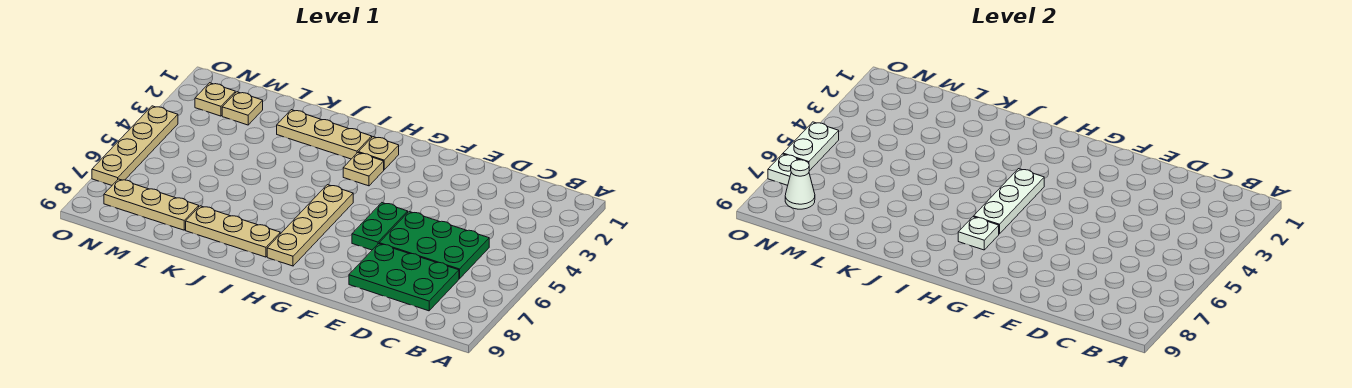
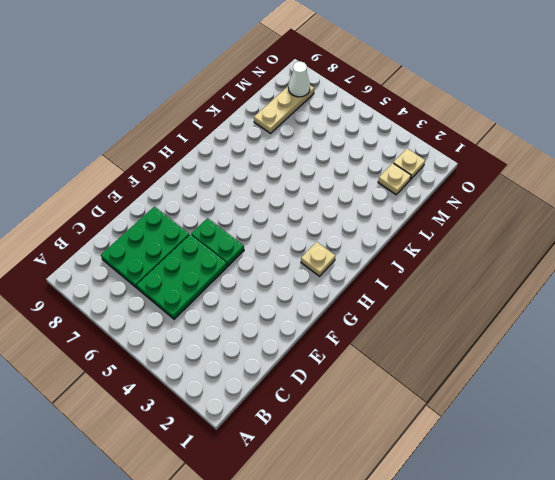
none -> tan plate H3 level 1
none -> tan plate H5:H8 level 1
none -> tan plate I2:K2 level 1

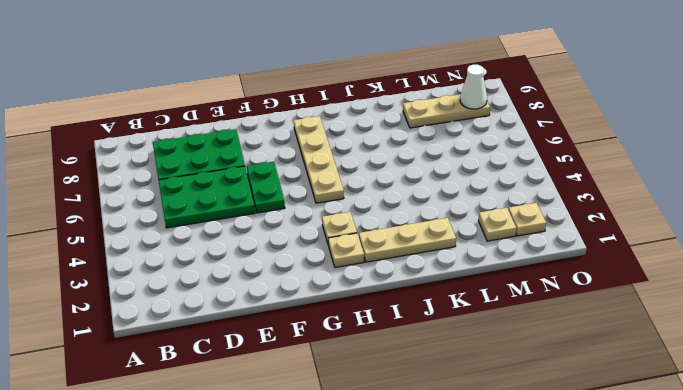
none -> tan plate I8:K8 level 1
none -> tan plate O4:O7 level 1
none -> white plate H4:H6 level 2

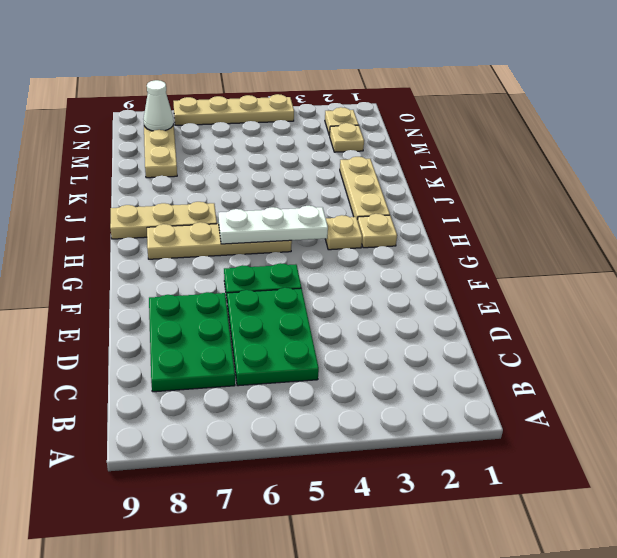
tan plate I7:I9 level 1 -> tan plate I8:K8 level 1
none -> white plate H7 level 2
none -> white plate O5:O6 level 2
none -> white plate O7 level 2

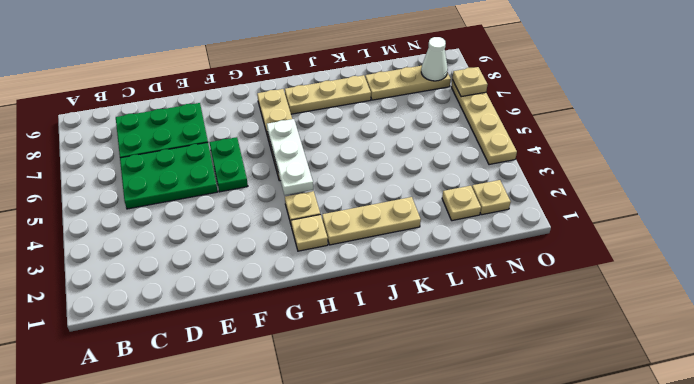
tan plate O7 level 2 -> white plate O7 level 2
none -> white plate H7 level 2
none -> white plate O5:O6 level 2

